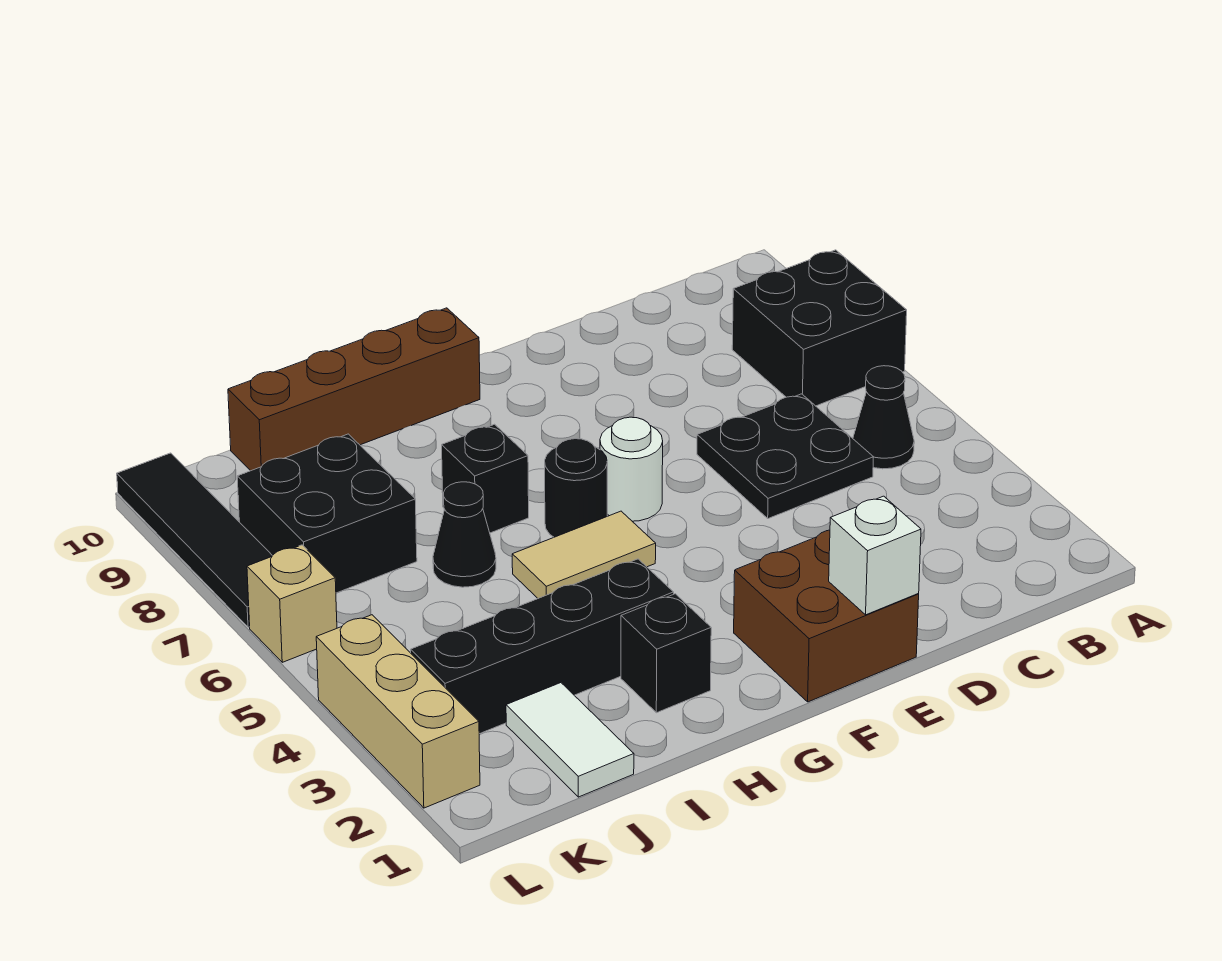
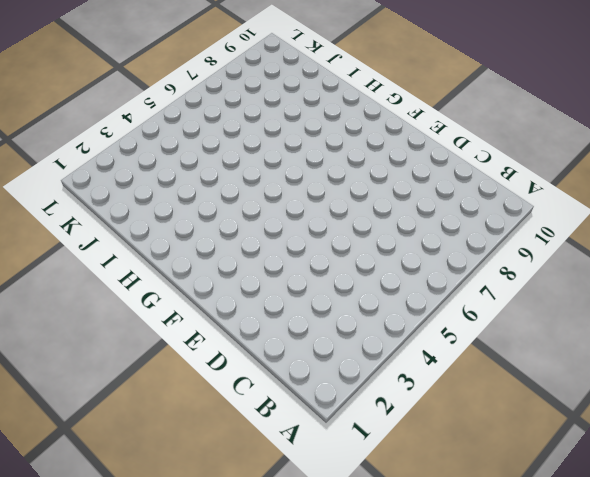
none -> black brick A7:B8 level 1
none -> black cone B5 level 1
none -> black plate C5:D6 level 1

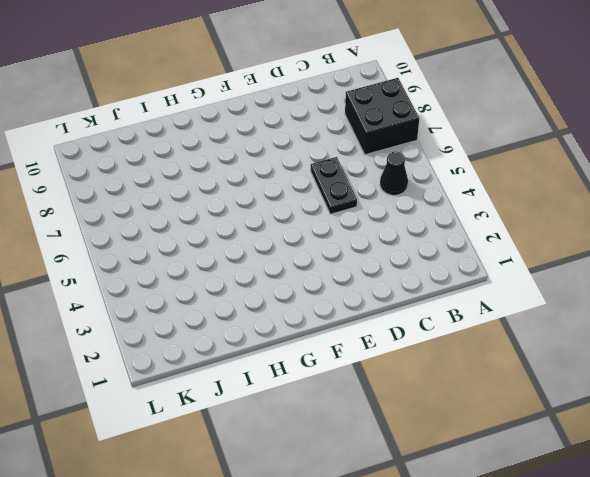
black plate D5:D6 level 1 -> black plate C5:D6 level 1
none -> brown brick E1:F2 level 1
none -> white round brick F6 level 1
none -> tan tile G5:H5 level 1

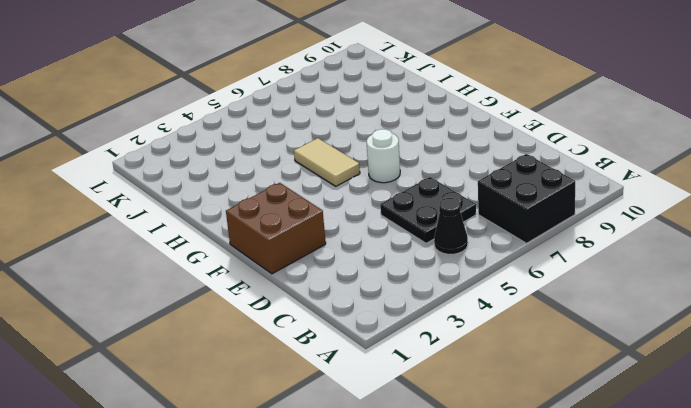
none -> black round brick G6 level 1
none -> brown brick G10:J10 level 1
none -> black brick H2 level 1

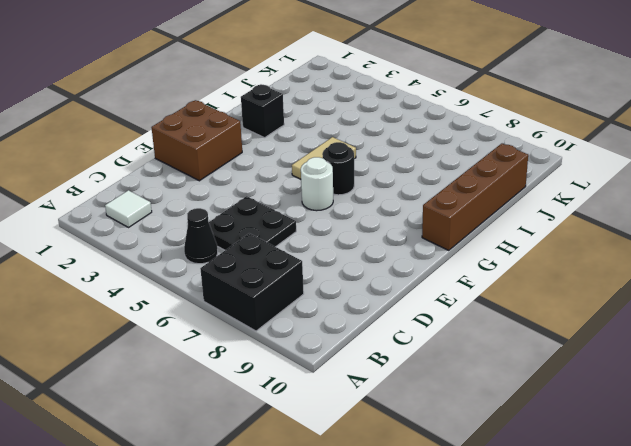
white tile B2 level 1 -> none
none -> black brick H3:K3 level 1
none -> black brick H7 level 1
none -> black cone I6 level 1

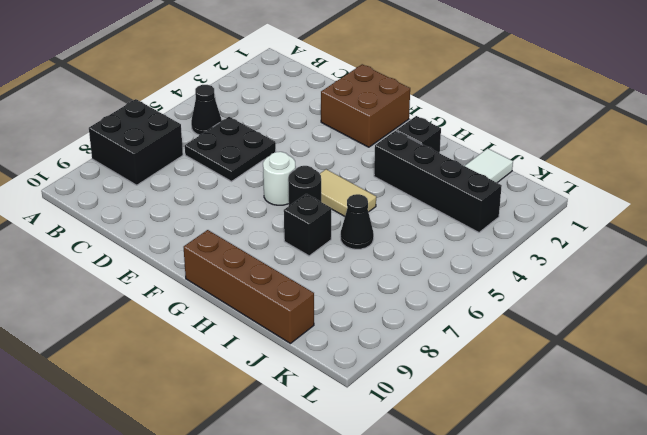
none -> black brick J7:K8 level 1
none -> tan brick L2:L4 level 1
none -> tan brick L6 level 1

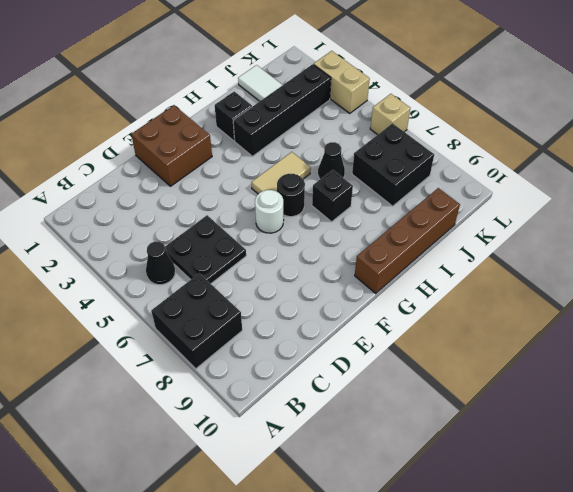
tan brick L3:L4 level 1 -> tan brick L2:L4 level 1
none -> black tile L7:L10 level 1
none -> white brick E1 level 2

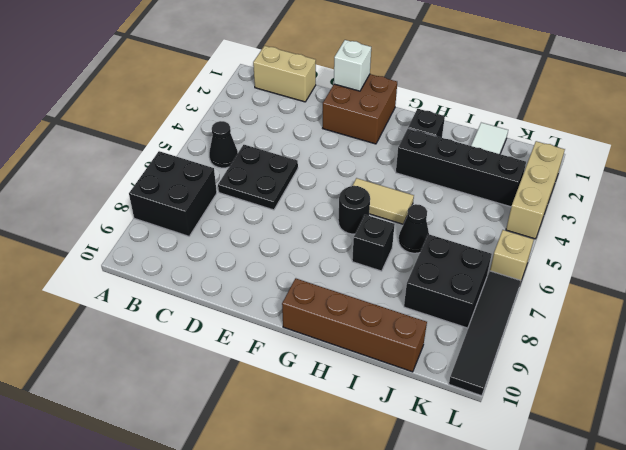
tan brick B1:C1 level 1 -> none
none -> white round brick F6 level 1

